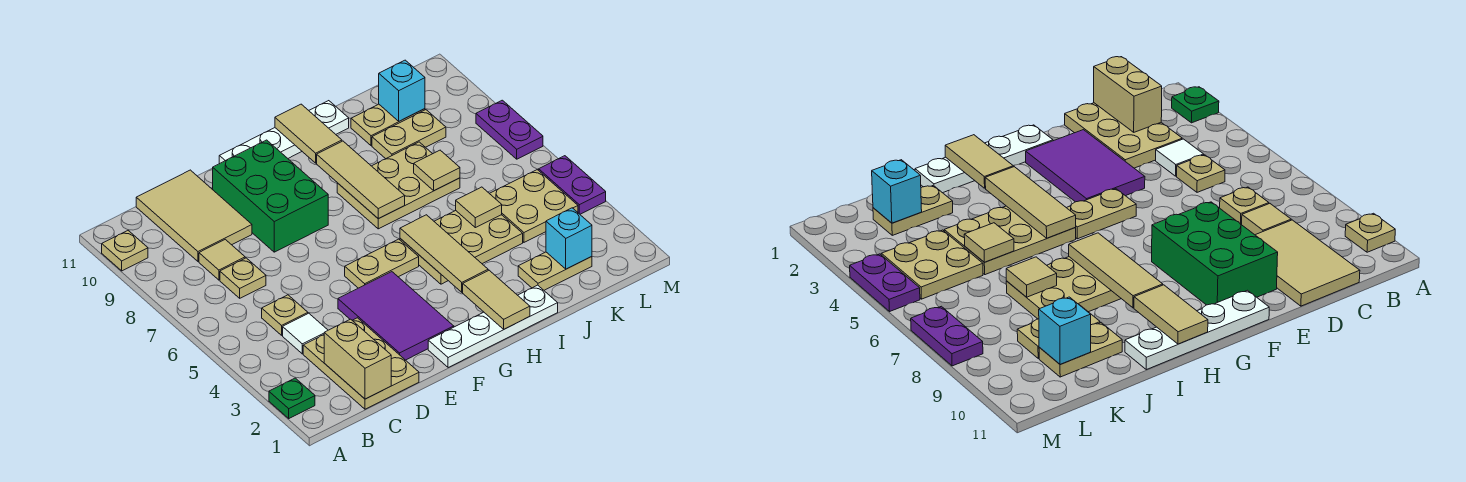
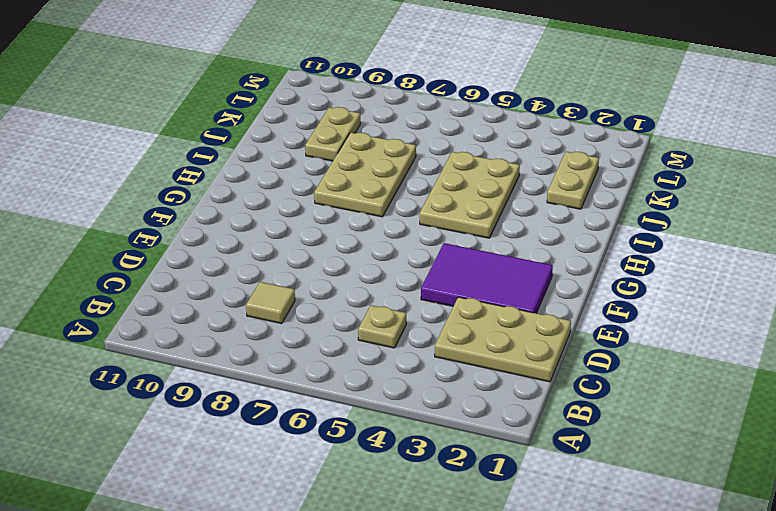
none -> green plate A2 level 1
none -> tan plate A10 level 1
none -> white tile C4 level 1
none -> tan plate C7 level 1

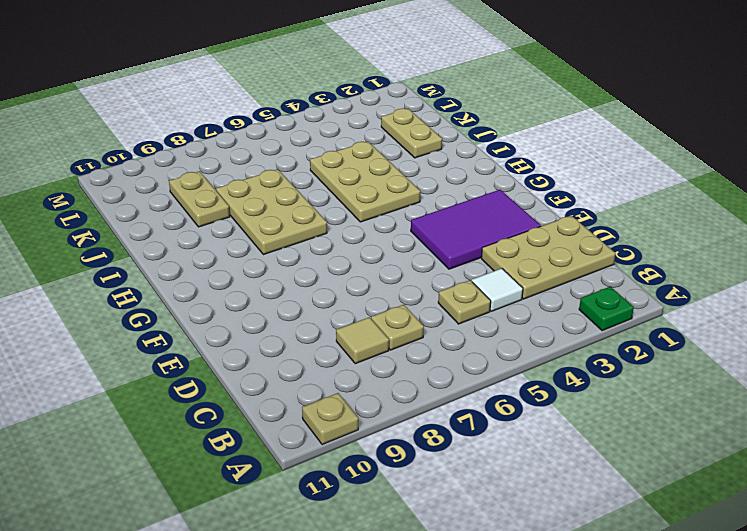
none -> tan tile C9:D11 level 1
none -> green brick E8:F10 level 1
none -> white plate F1:I1 level 1
none -> tan plate F5:G5 level 1

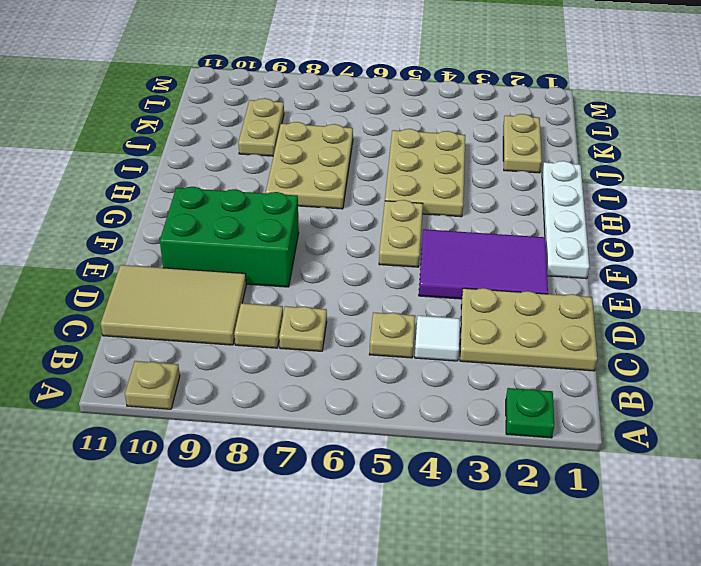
none -> white plate F11:I11 level 1
none -> tan plate J10:K10 level 1
none -> tan plate K4:L5 level 1
none -> purple plate M4:M5 level 1

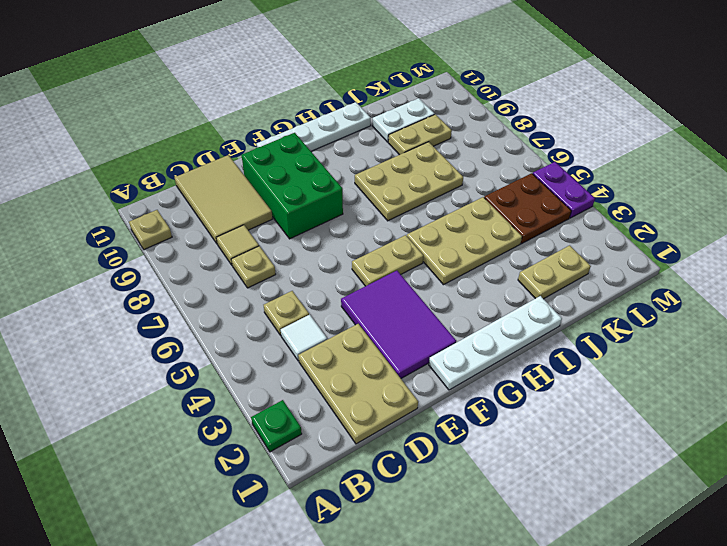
white plate J10:K10 level 1 -> tan plate J10:K10 level 1
brown plate K4:L5 level 1 -> tan plate K4:L5 level 1
none -> purple plate M7:M8 level 1
none -> tan brick C1:C2 level 2
none -> tan tile H1:H2 level 2
none -> tan tile H3:H5 level 2

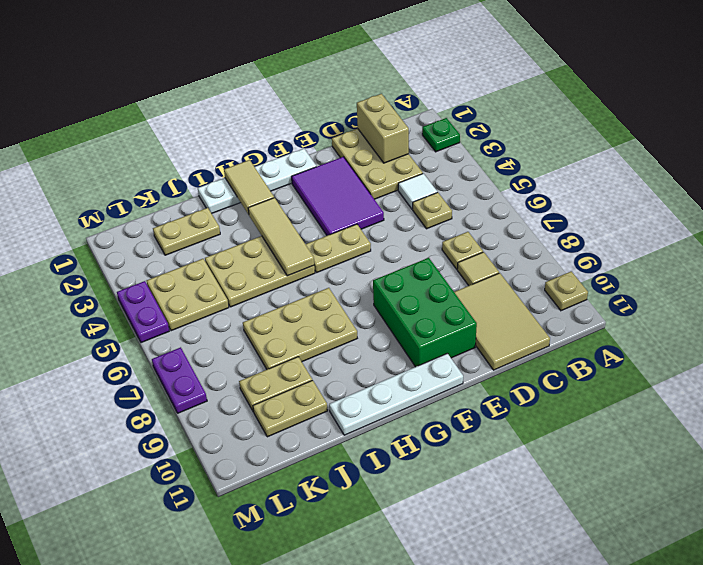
none -> tan tile H7:H9 level 2
none -> tan tile H10:H11 level 2
none -> tan tile J5 level 2
none -> tan tile J7 level 2

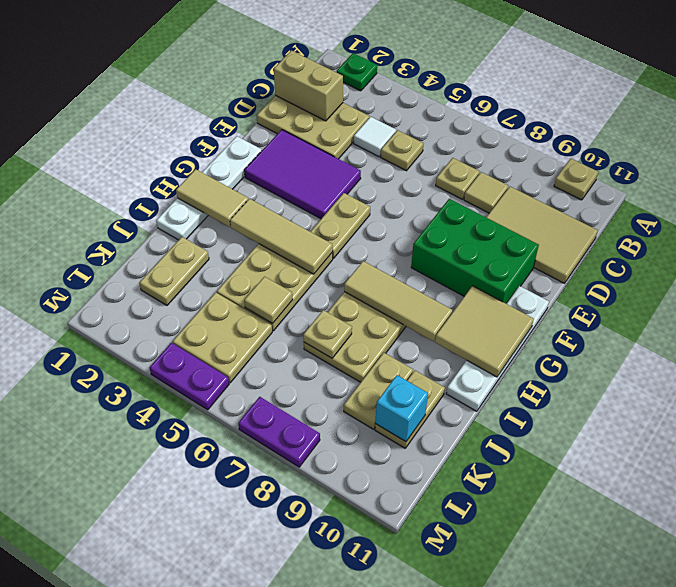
tan tile G10:H11 level 2 -> tan tile H10:H11 level 2
tan plate J7 level 2 -> tan tile J7 level 2
none -> cyan brick K2 level 2

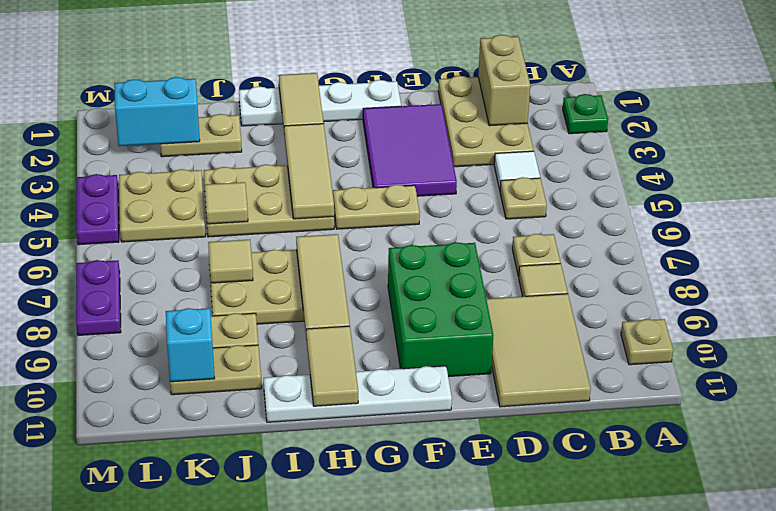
cyan brick K2:L2 level 2 -> cyan brick K2 level 2

